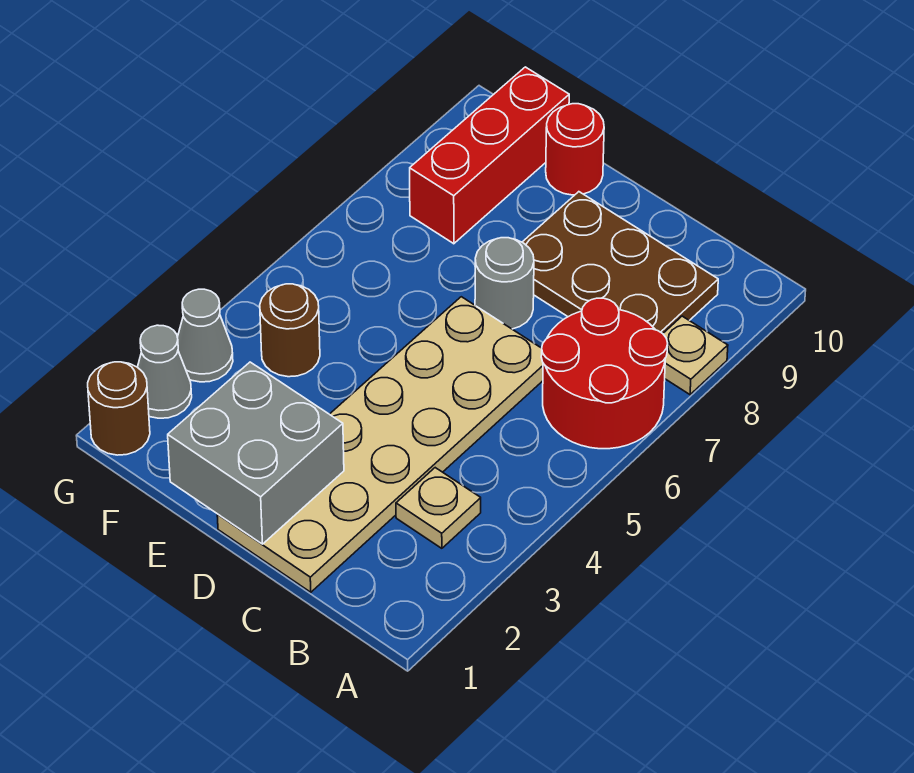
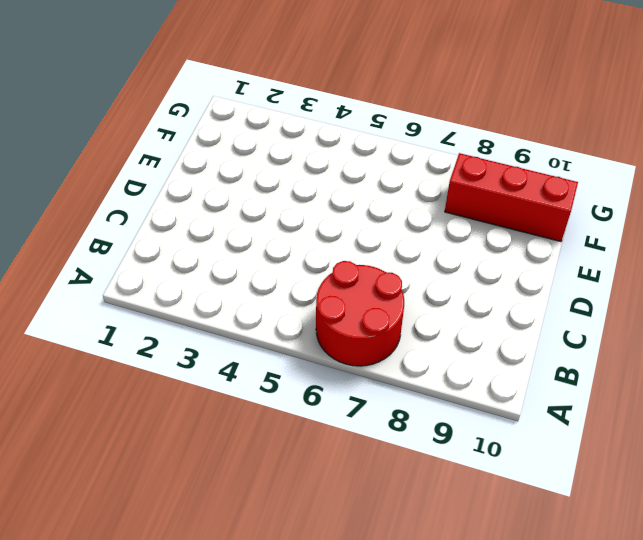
none -> tan plate A8 level 1
none -> tan plate B3 level 1
none -> brown plate B8:D9 level 1

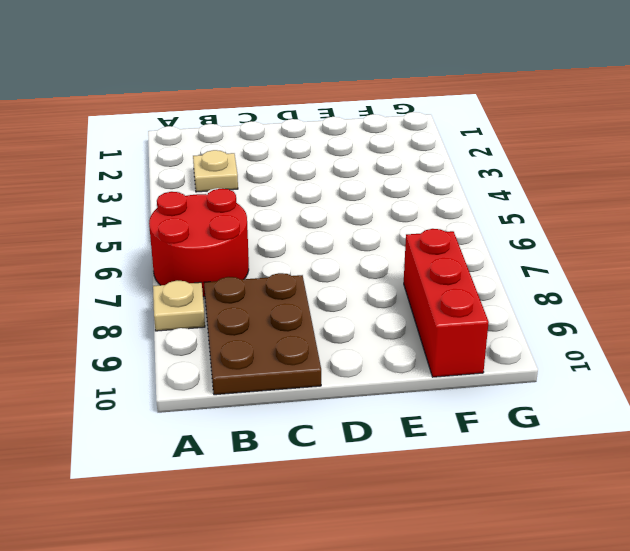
brown plate B8:C10 level 1 -> brown plate B8:D9 level 1
none -> tan plate C1:D6 level 1
none -> grey round brick D7 level 1
none -> red round brick E10 level 1

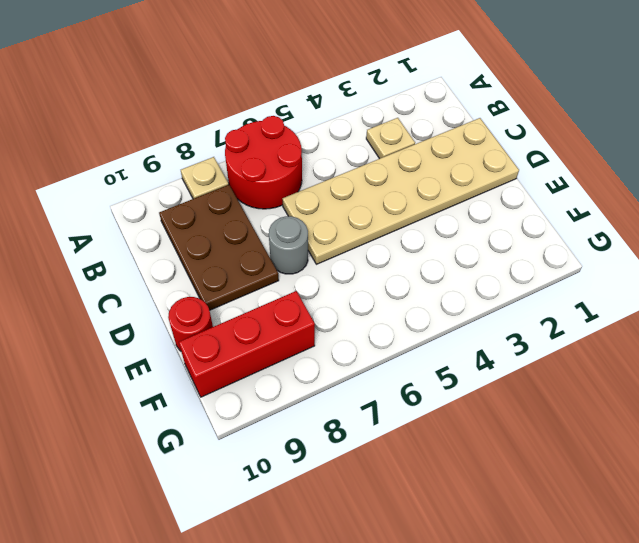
none -> brown round brick F4 level 1
none -> brown round brick G1 level 1
none -> grey cone G2 level 1

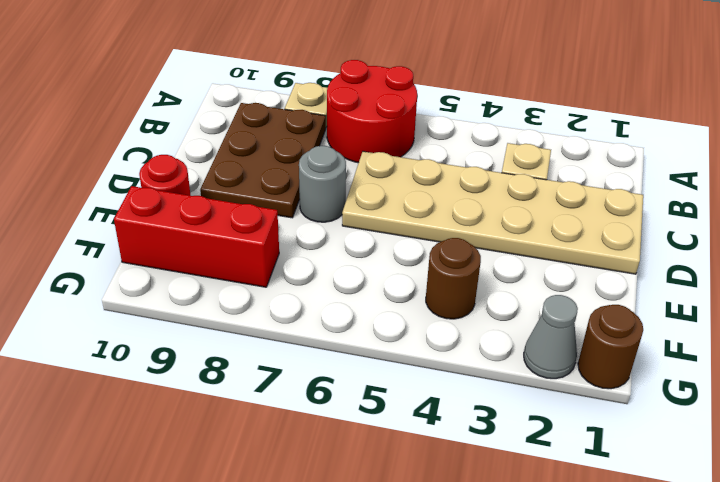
none -> grey cone G3 level 1
none -> grey brick D1:E2 level 2

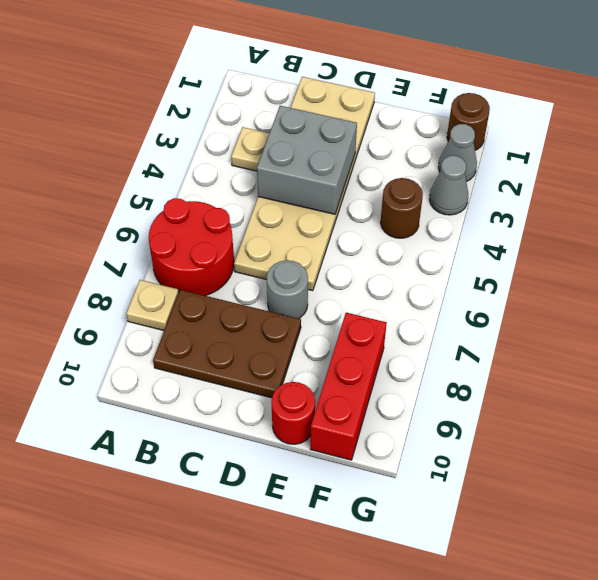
grey brick C3:D4 level 2 -> grey brick D1:E2 level 2

